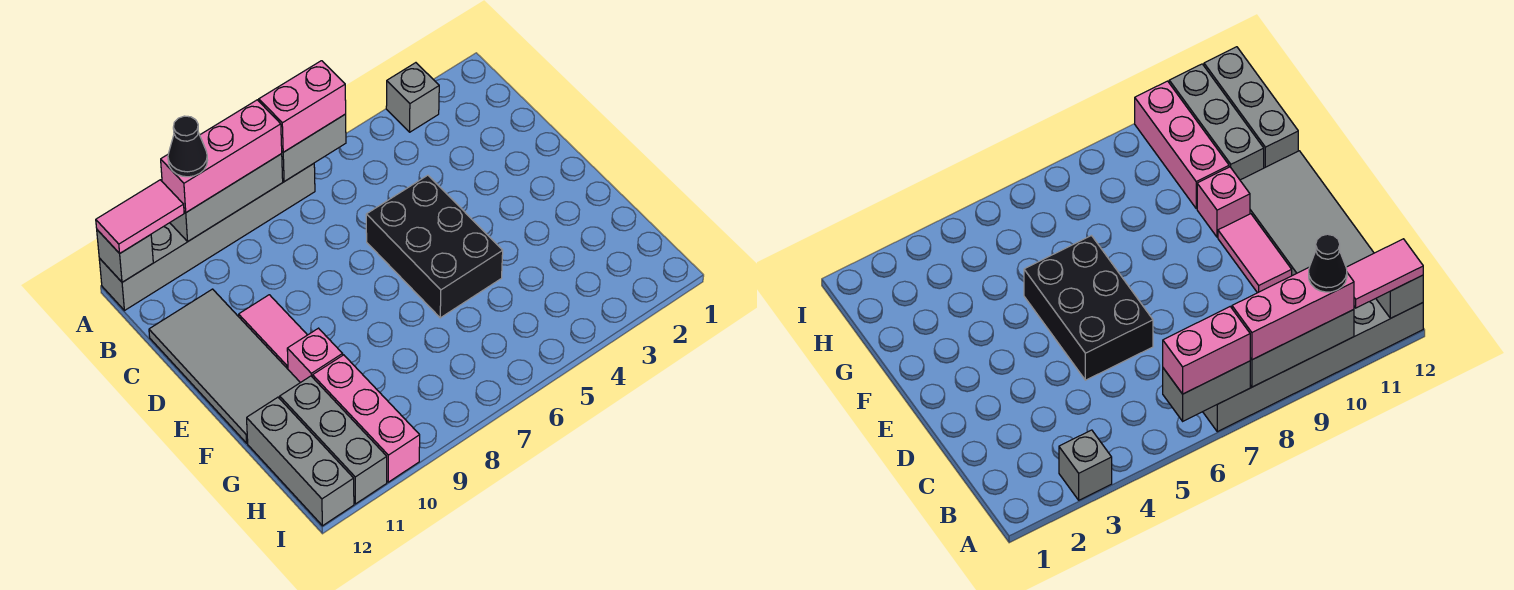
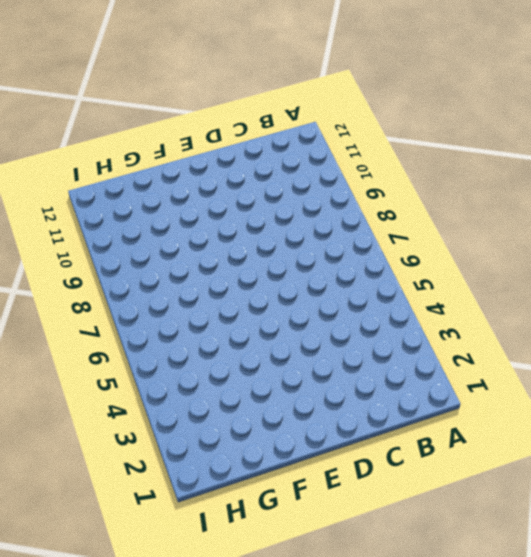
none -> grey brick A3 level 1
none -> grey brick A7:A12 level 1
none -> grey tile C11:F12 level 1

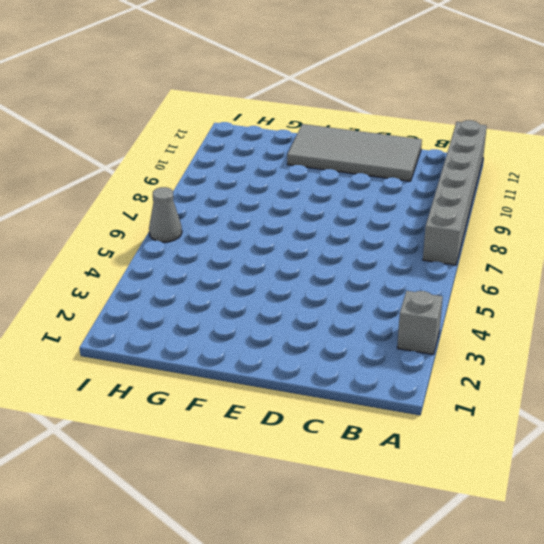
grey cone I6 level 1 -> none
none -> black brick D5:F6 level 1
none -> pink tile D10:E10 level 1
none -> pink brick F10 level 1

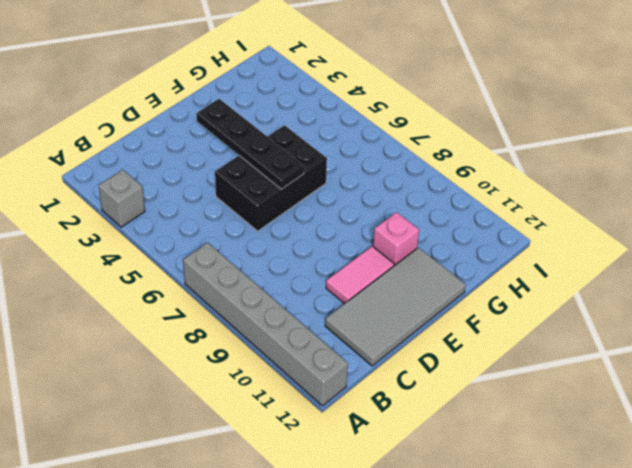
black plate E3:E6 level 2 -> none
none -> pink brick G10:I10 level 1
none -> grey brick G11:I11 level 1
none -> grey brick G12:I12 level 1

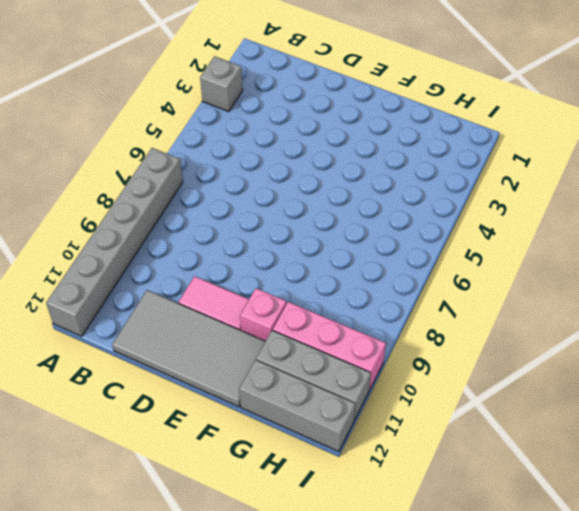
none -> black brick D5:F6 level 1
none -> grey brick A6:A7 level 2
none -> grey brick A8:A10 level 2

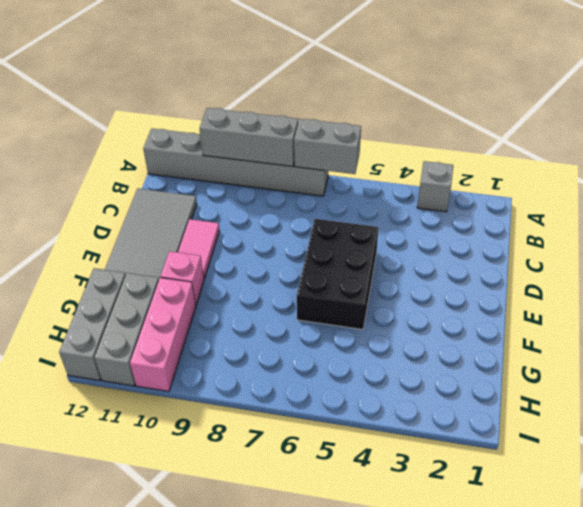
none -> grey brick A12 level 2
none -> pink brick A6:A7 level 3
none -> pink brick A8:A10 level 3

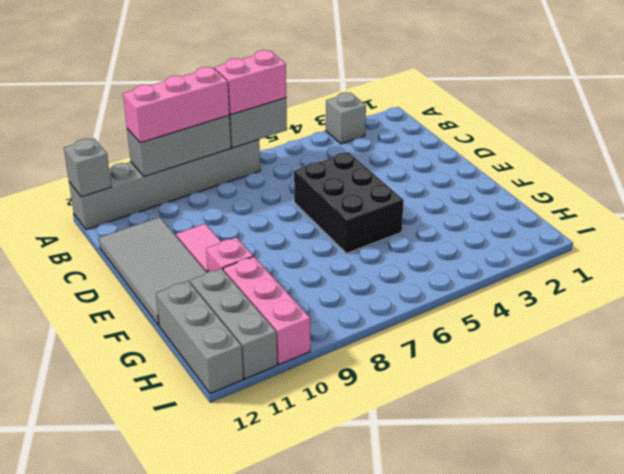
none -> pink tile A11:A12 level 3
none -> black cone A10 level 4

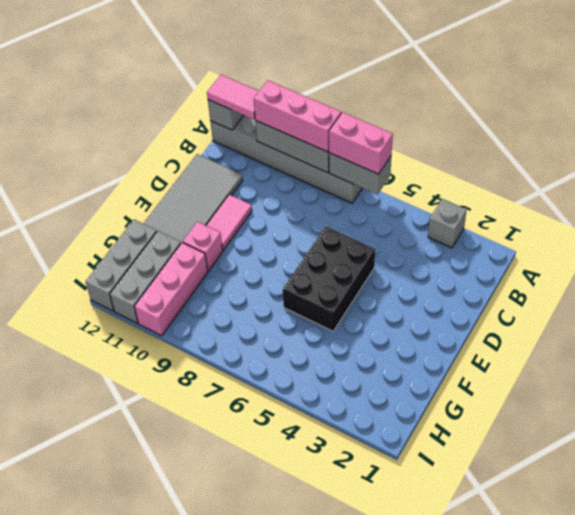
none -> black cone A10 level 4

